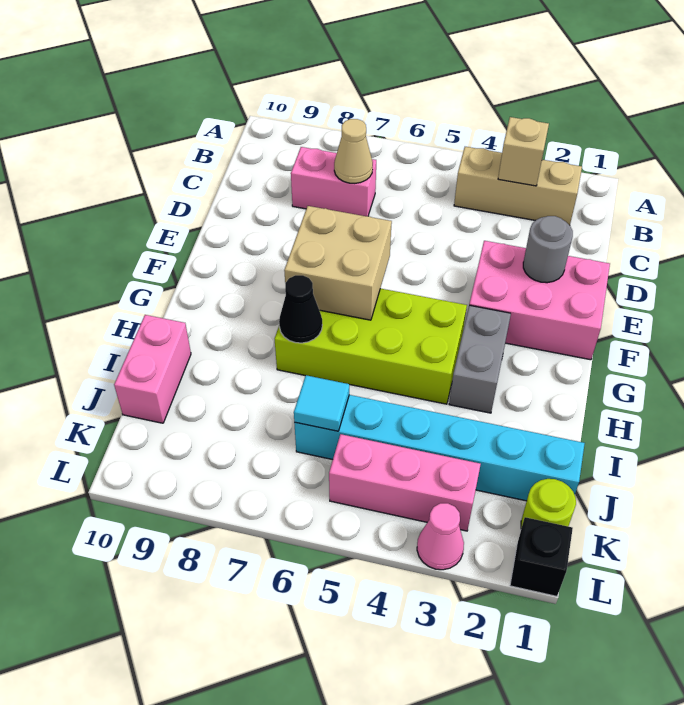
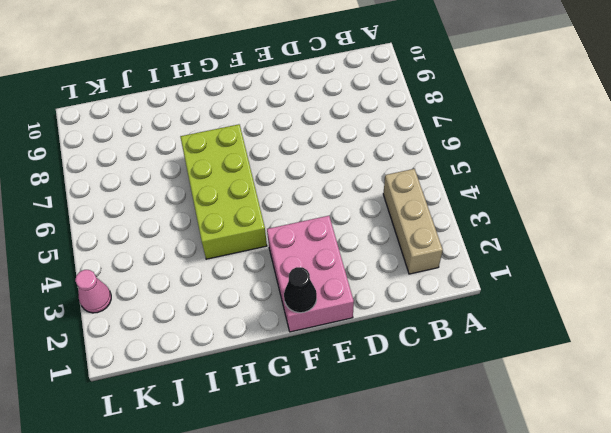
black cone F1 level 2 -> black cone H7 level 2
none -> pink brick C7:C8 level 1
none -> grey brick G3:H3 level 1
none -> pink brick I10:J10 level 1

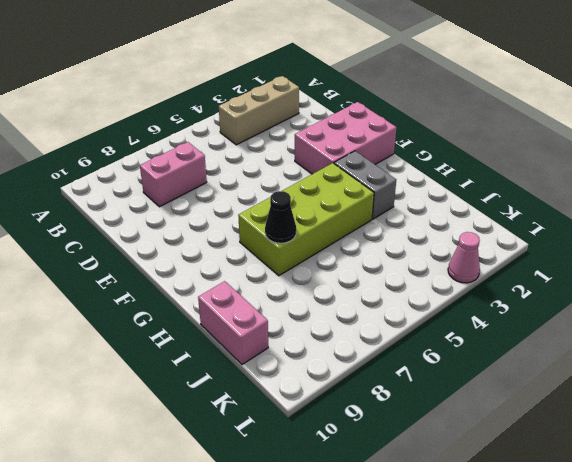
none -> cyan brick J1:J6 level 1
none -> lime round brick K1 level 1
none -> pink brick K3:K5 level 1

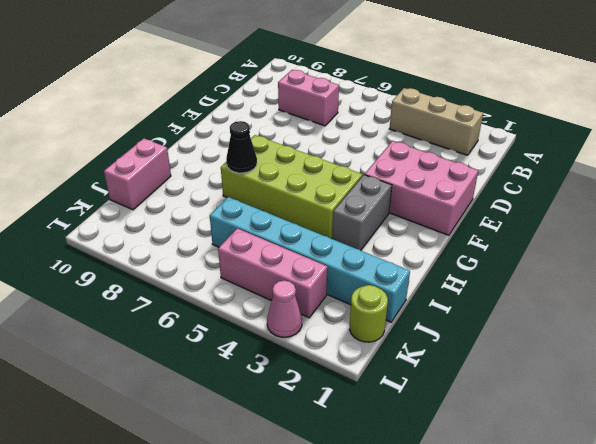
none -> black brick L1 level 1
none -> tan brick B3 level 2
none -> tan cone C7 level 2

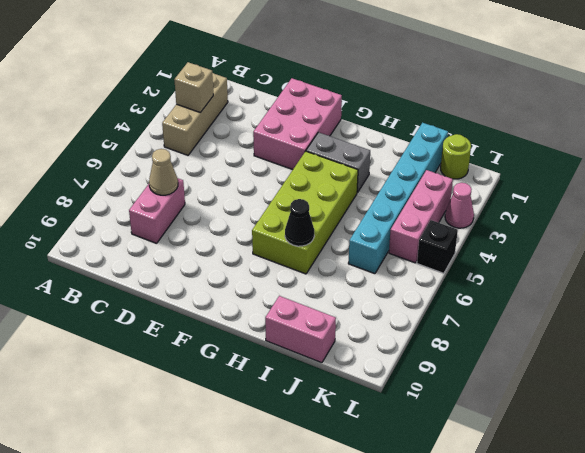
black brick L5 level 1 -> black brick L1 level 1
none -> grey round brick E2 level 2
none -> tan brick F6:G7 level 2
none -> cyan tile J6 level 2

